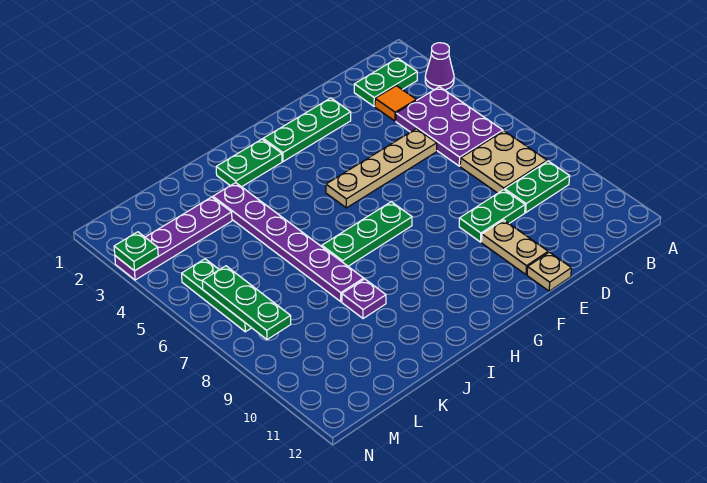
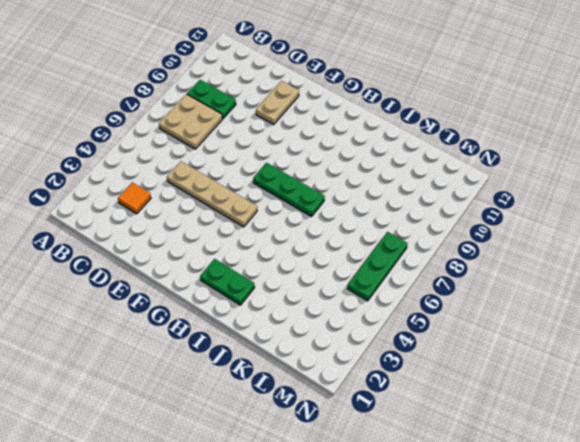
none -> purple cone A3 level 1
none -> green plate B2:C2 level 1
none -> purple plate B4:C6 level 1

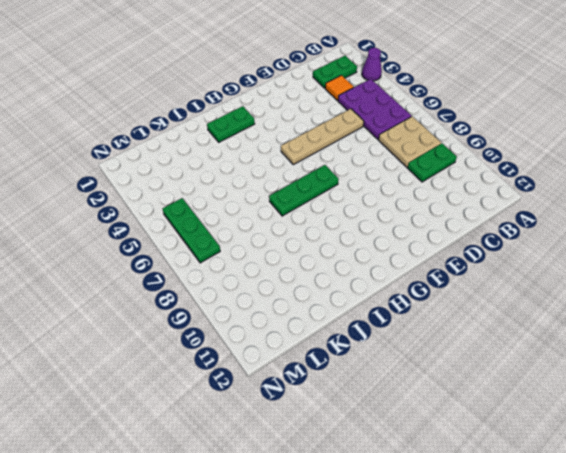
none -> green plate D9:E9 level 1
none -> green plate E2:G2 level 1
none -> tan plate E10:E11 level 1

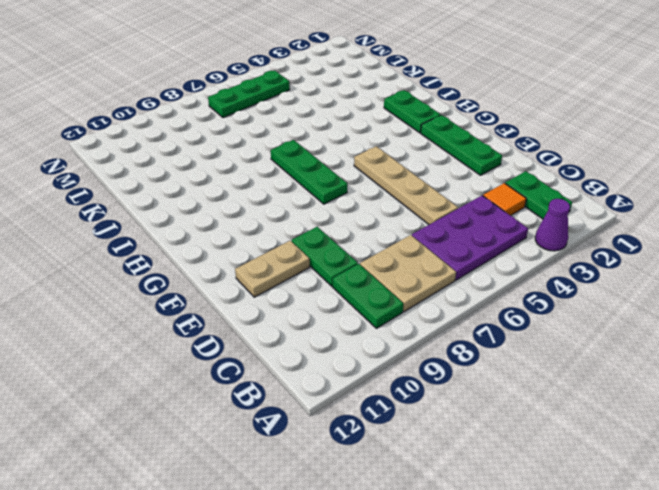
none -> tan plate E12 level 1
none -> purple plate J3:J8 level 1
none -> purple plate J9 level 1

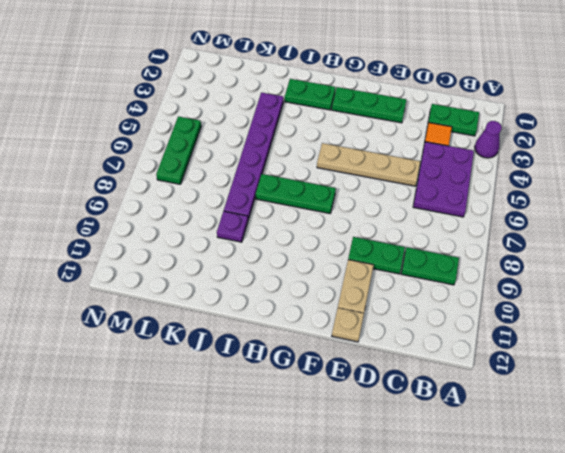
none -> tan plate B7:C8 level 1
none -> purple plate K3:N3 level 1
none -> green plate M6:M8 level 2

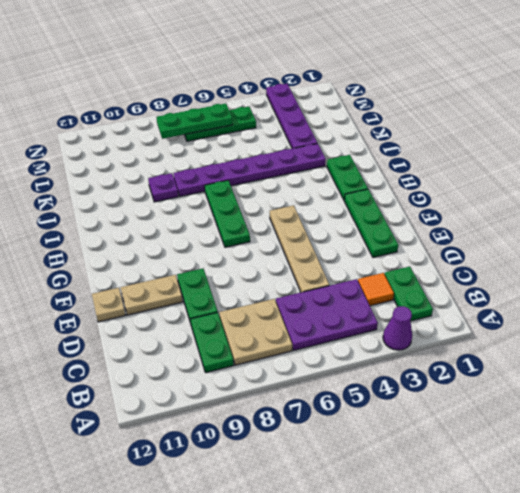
none -> green plate N3 level 2

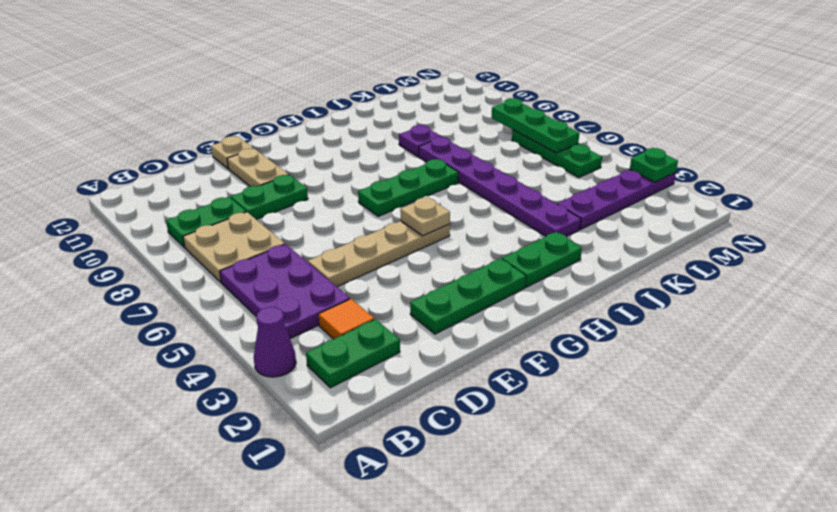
tan plate G5 level 2 -> none

